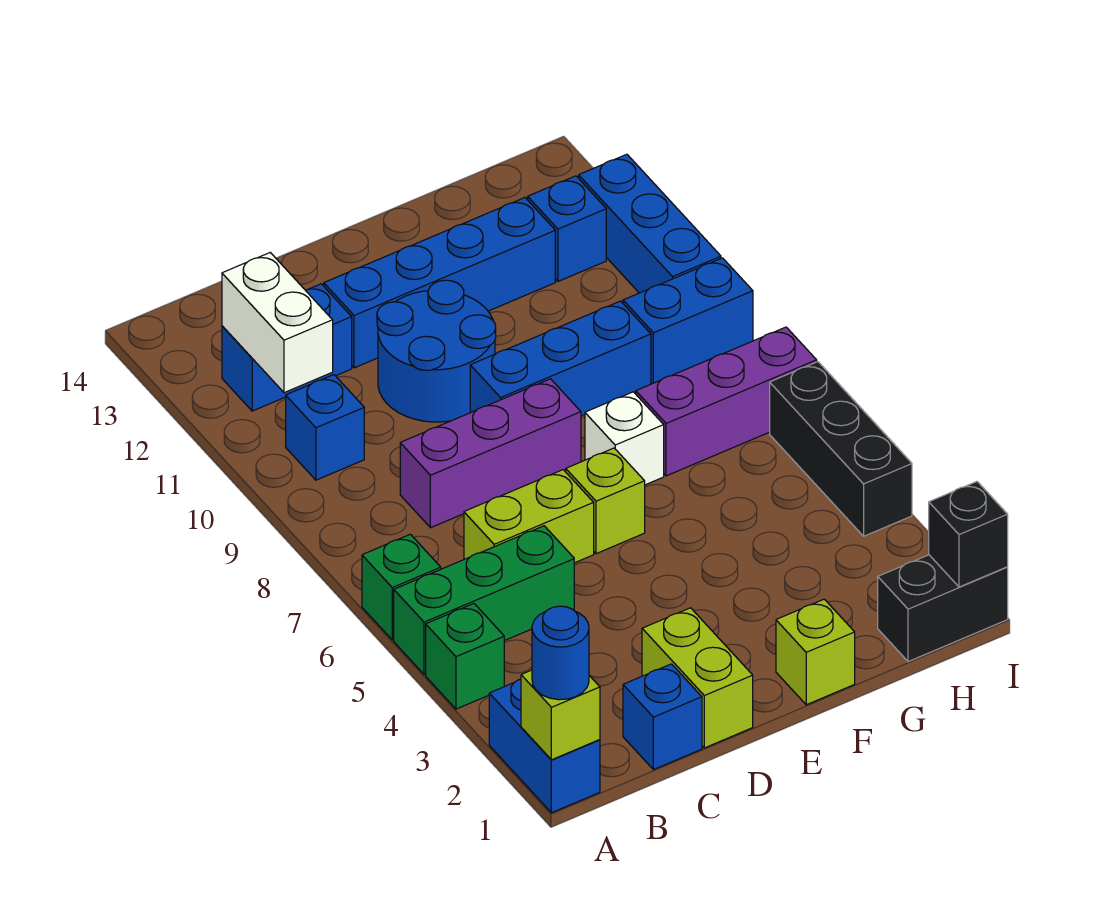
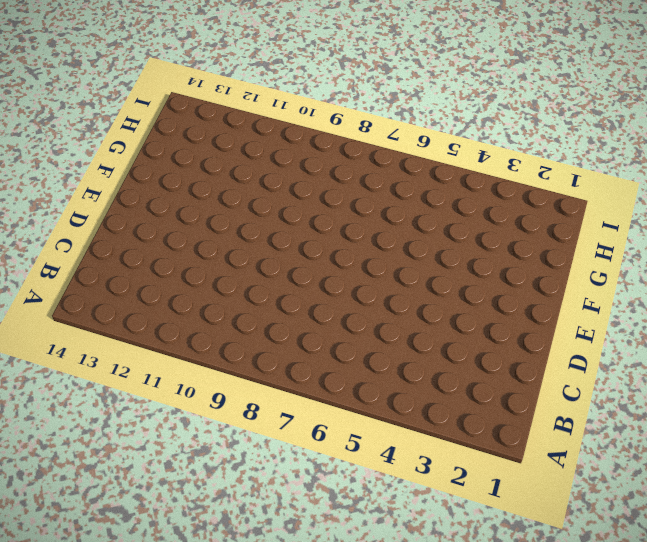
none -> blue brick A1:A2 level 1
none -> green brick A4 level 1
none -> green brick A5:C5 level 1

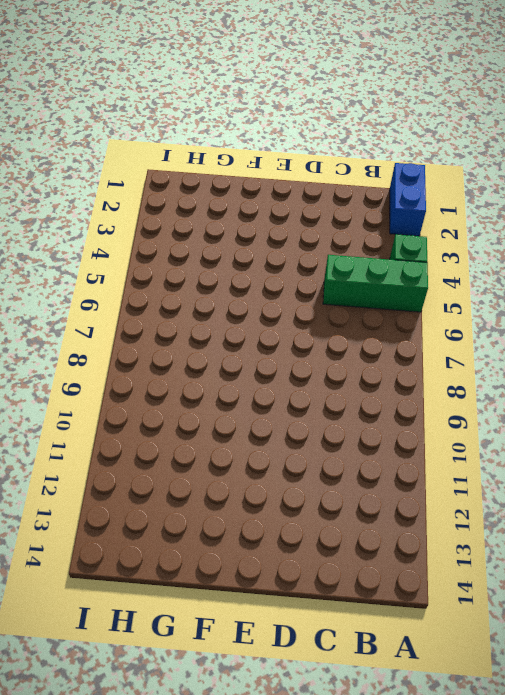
none -> green brick A6 level 1
none -> blue brick B10 level 1
none -> blue brick B12:C12 level 1

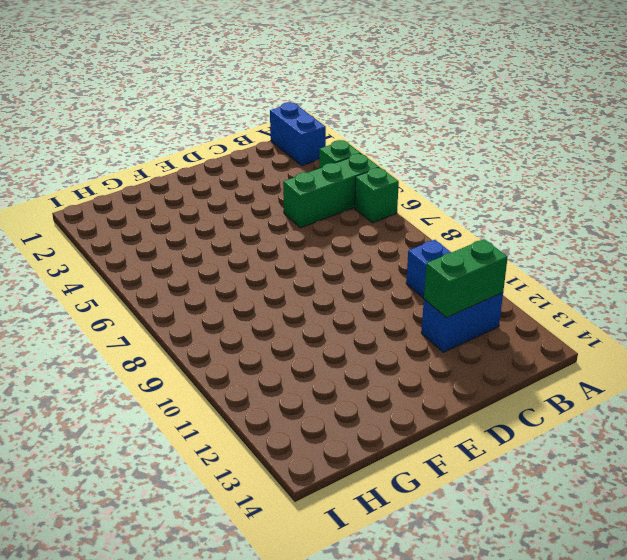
green brick B12:C12 level 2 -> white brick B11:B12 level 2
none -> blue brick C1 level 1
none -> lime brick C6:D6 level 1
none -> purple brick C8:E8 level 1

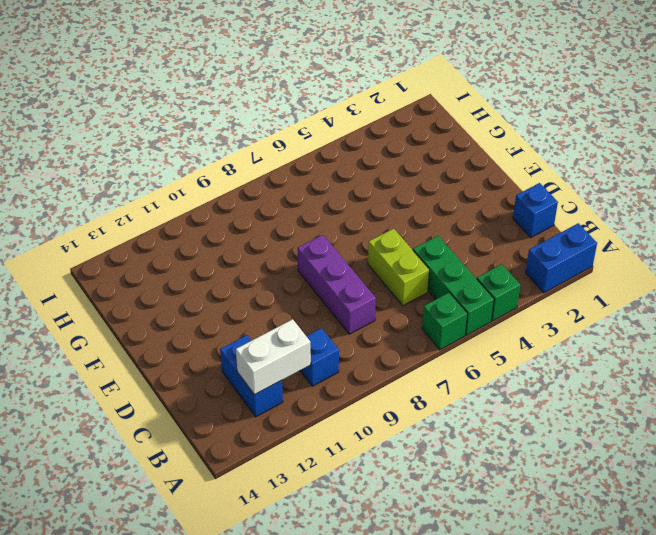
none -> lime brick D1:D2 level 1
none -> blue round brick D10:E11 level 1
none -> blue brick D12:G12 level 1

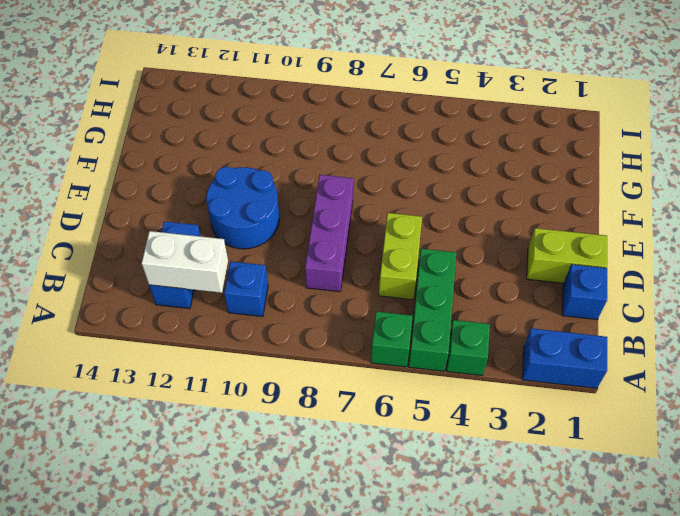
none -> blue brick D12:G12 level 1
none -> lime brick E6 level 1
none -> blue brick E9:G9 level 1

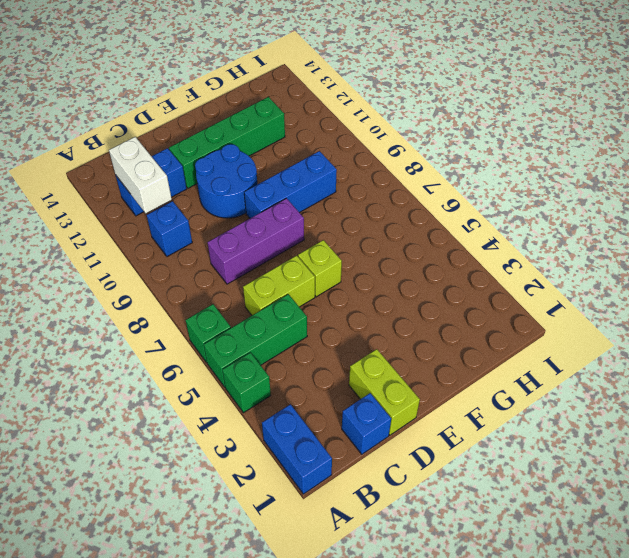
green brick D12:G12 level 1 -> blue brick D12:G12 level 1
none -> lime brick F1 level 1
none -> white brick F7 level 1
none -> purple brick G7:I7 level 1

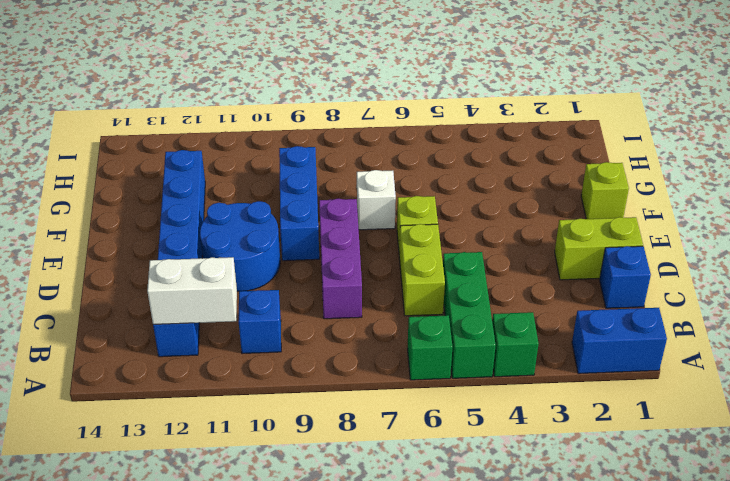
none -> purple brick G7:I7 level 1
none -> black brick H1:I1 level 1
none -> blue brick H9:I9 level 1

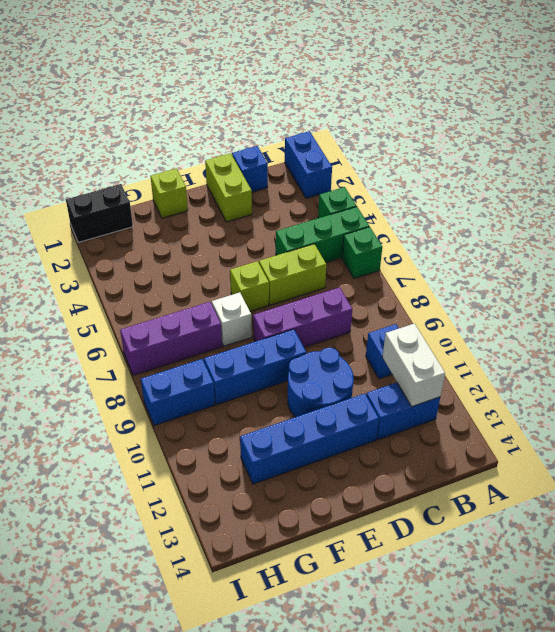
none -> blue brick H12 level 1
none -> black brick I4:I6 level 1
none -> blue brick I10:I12 level 1

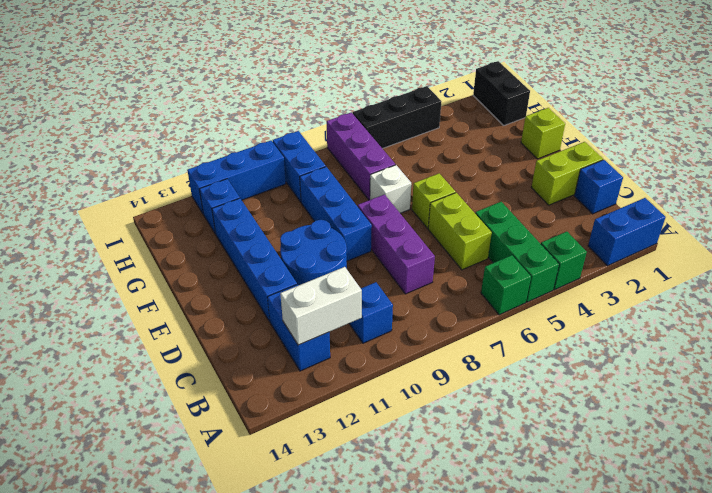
none -> lime brick A1 level 2
none -> black brick I1 level 2
none -> blue round brick A1 level 3

